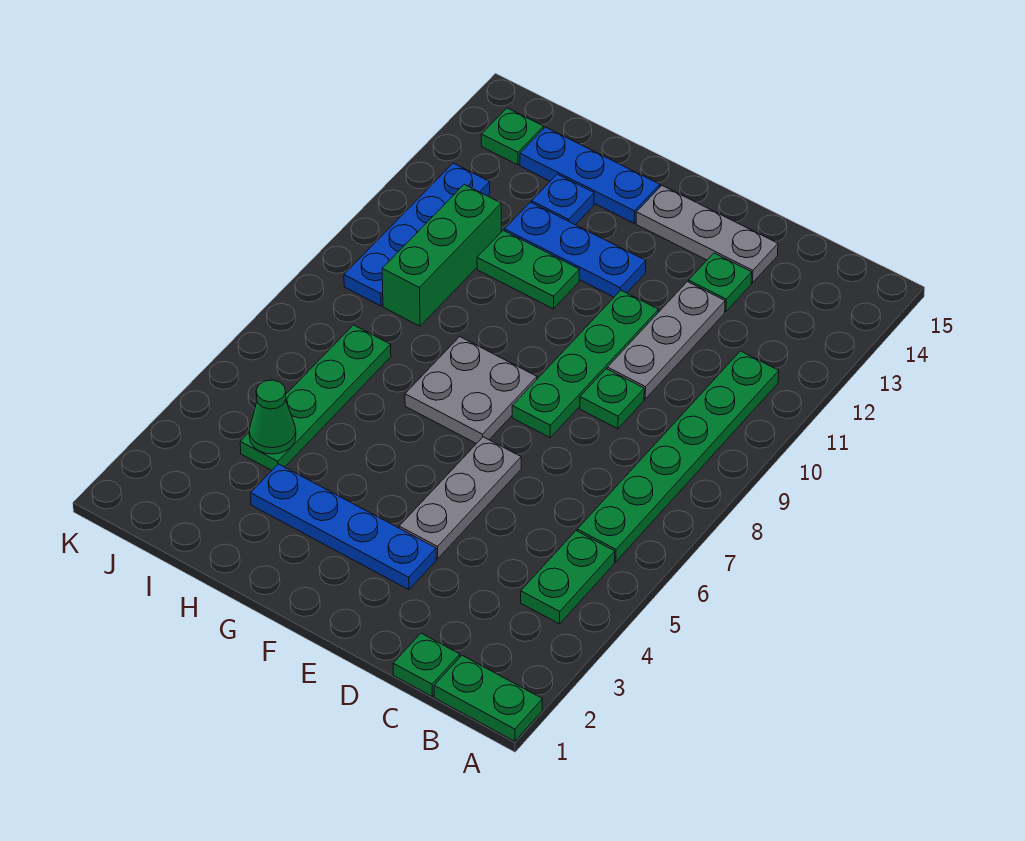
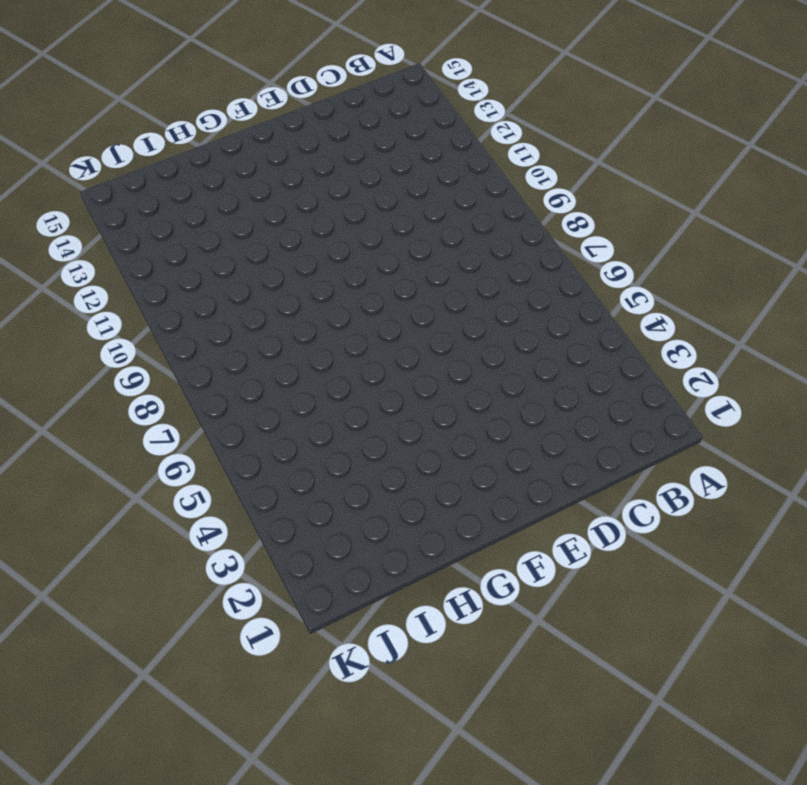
none -> green plate A1:B1 level 1
none -> green plate B4:B5 level 1
none -> green plate B6:B11 level 1

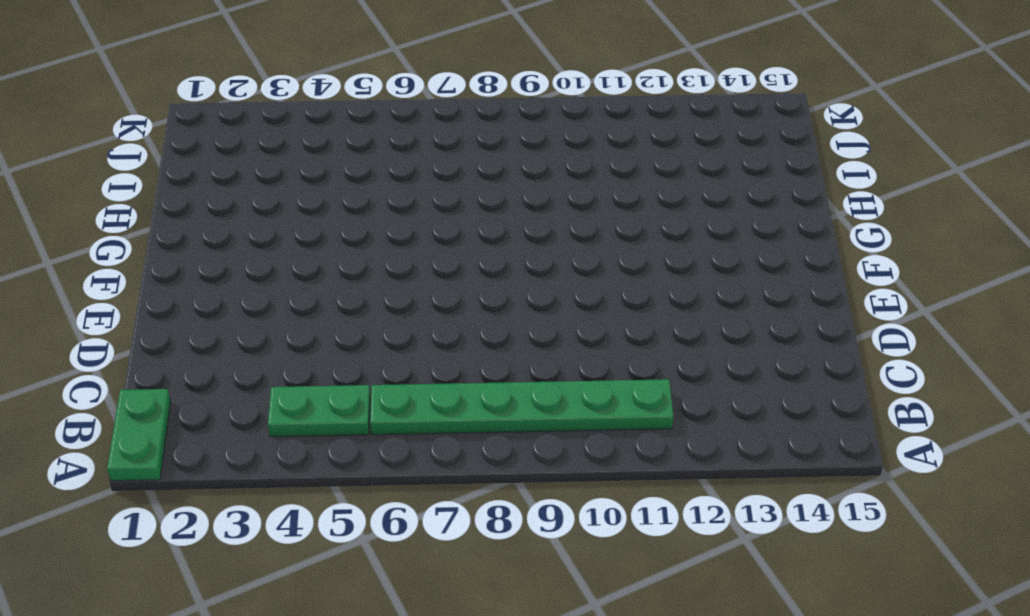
none -> green plate C1 level 1
none -> green plate D9 level 1
none -> grey plate D10:D12 level 1

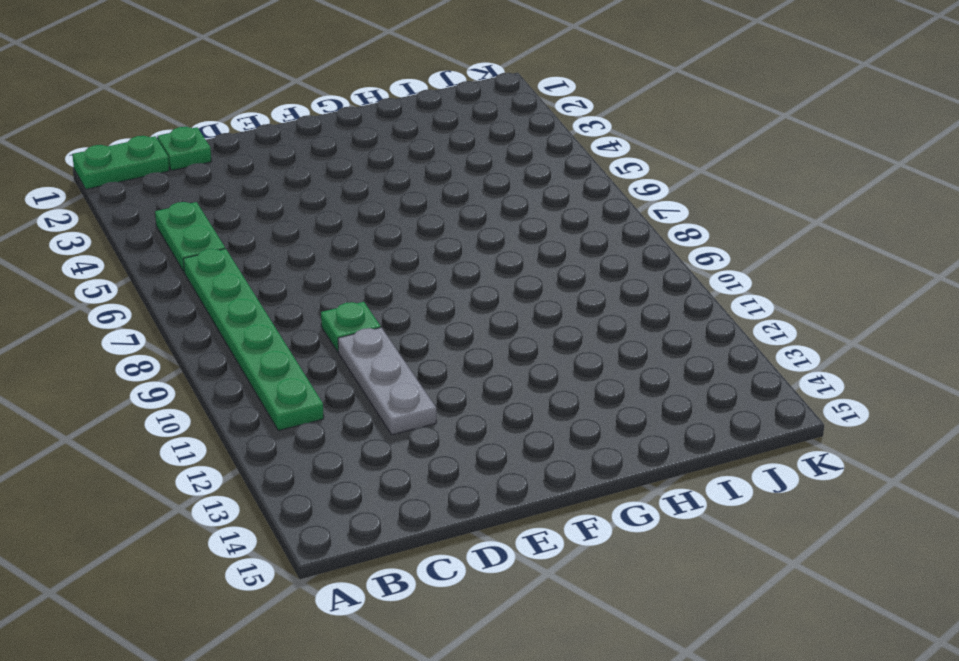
none -> green plate D13 level 1
none -> grey plate D14:F14 level 1
none -> blue plate E3:H3 level 1

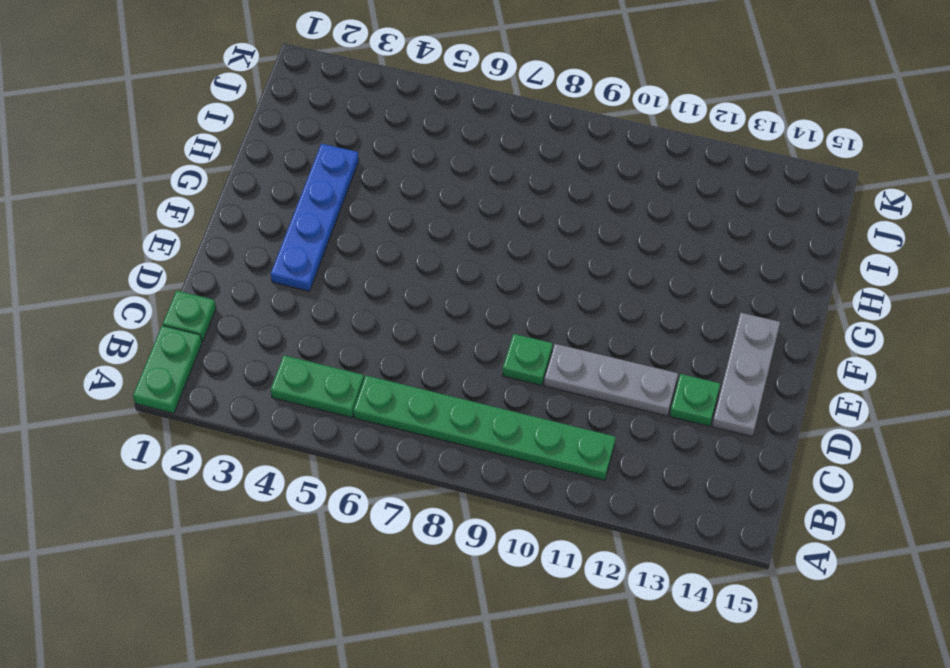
none -> grey plate E4:E6 level 1
none -> green plate E8:E11 level 1
none -> grey plate F7:G8 level 1

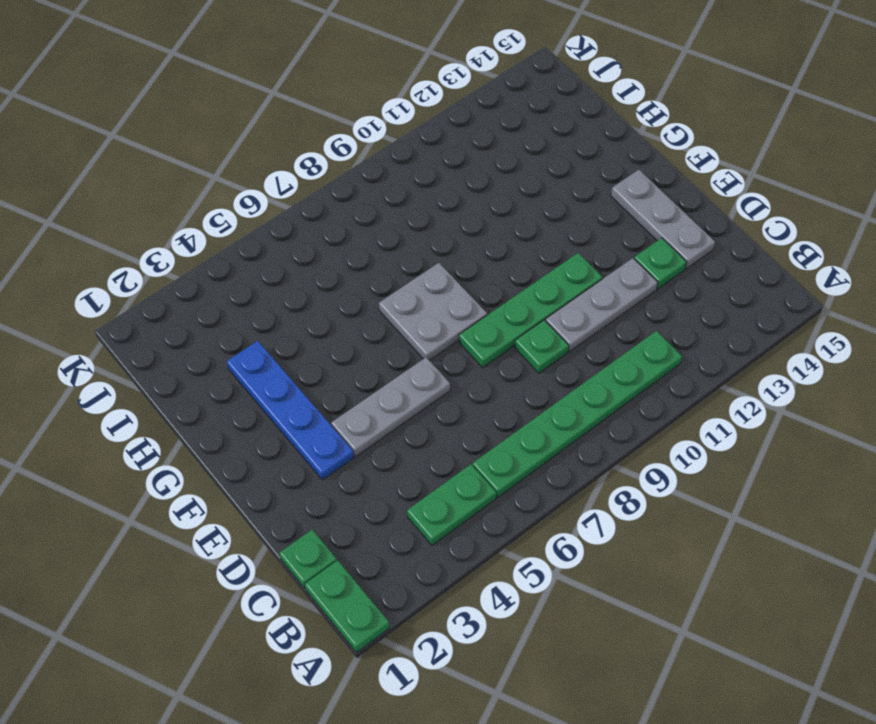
none -> blue plate F12:H12 level 1
none -> green plate G11:H11 level 1
none -> blue plate G14:I14 level 1

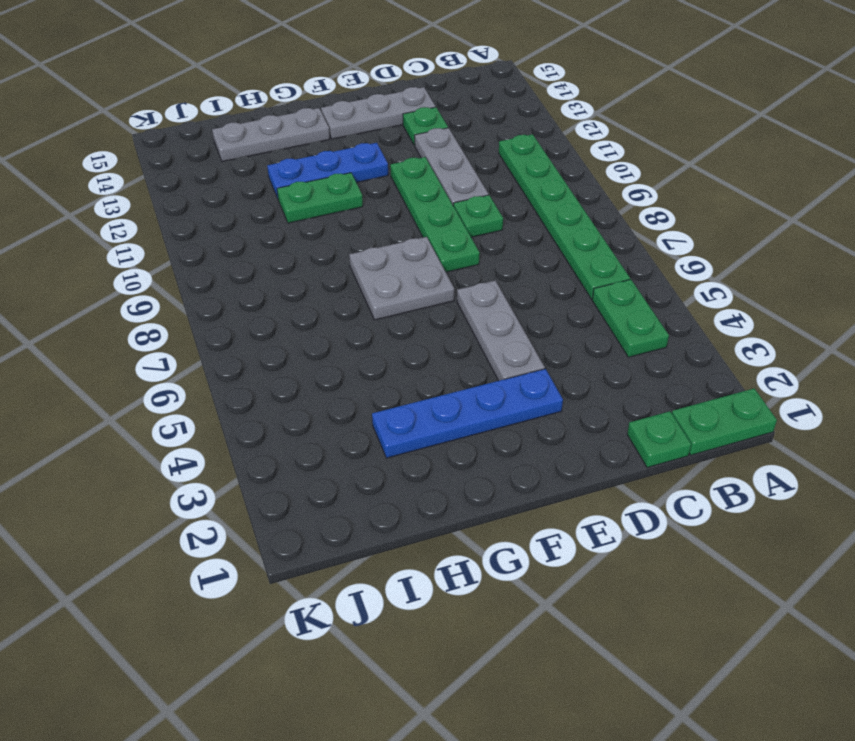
grey plate G14:I14 level 1 -> blue plate G14:I14 level 1
none -> blue plate H13 level 1
none -> green plate I4:I7 level 1
none -> green brick I9:I11 level 1

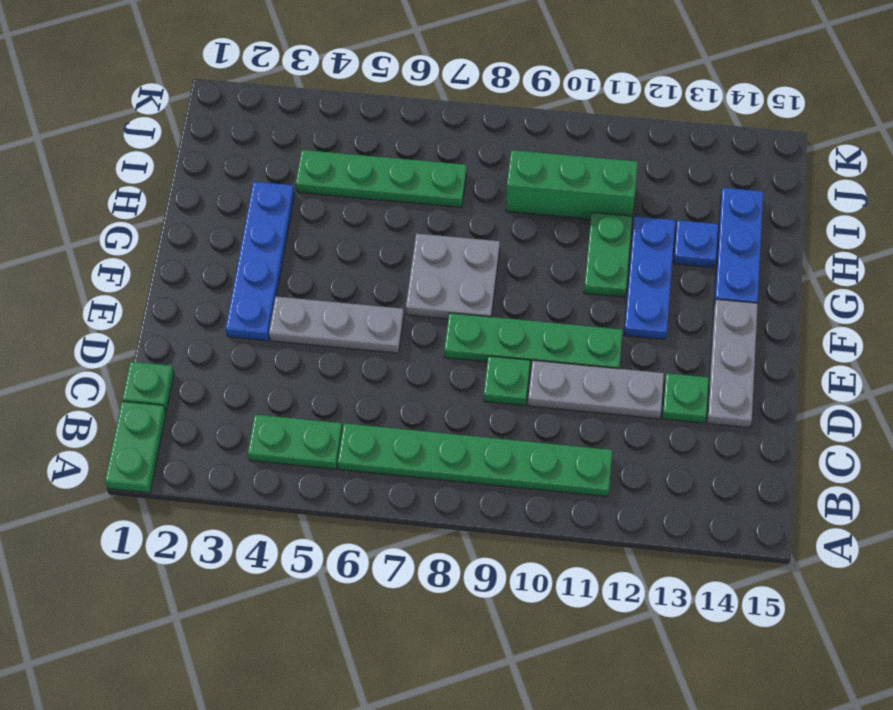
none -> blue plate J9:J12 level 1
none -> green plate J14 level 1
none -> green cone I4 level 2

